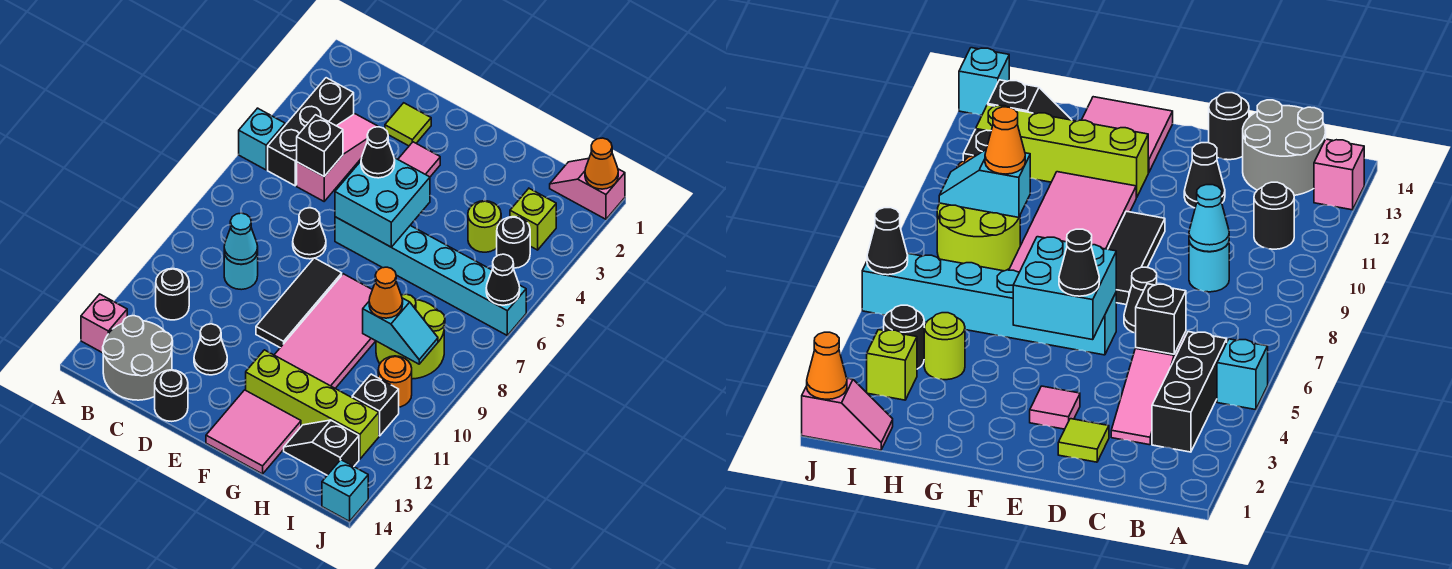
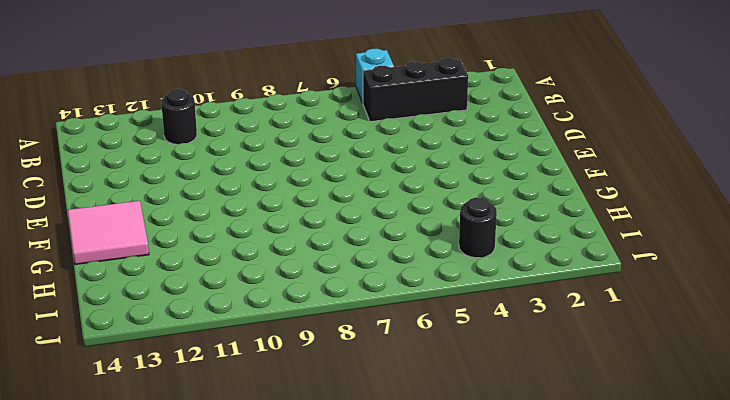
none -> pink brick A13 level 1
none -> grey round brick B13:C14 level 1
none -> pink slope C3:C5 level 1 top 5
none -> cyan round brick C9 level 1

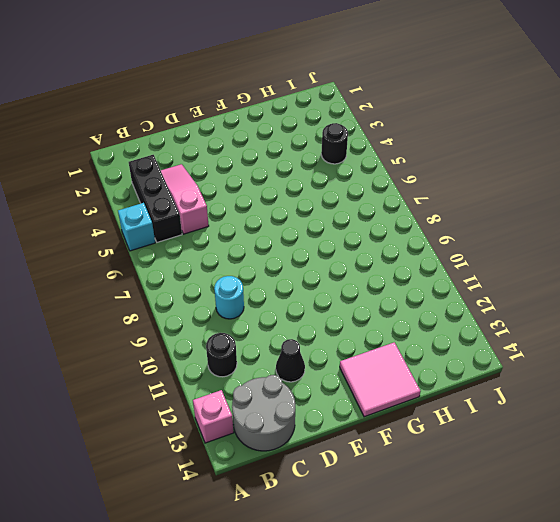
none -> lime tile D2 level 1
none -> black cone D7 level 1
none -> black round brick D14 level 1
none -> pink tile E3 level 1

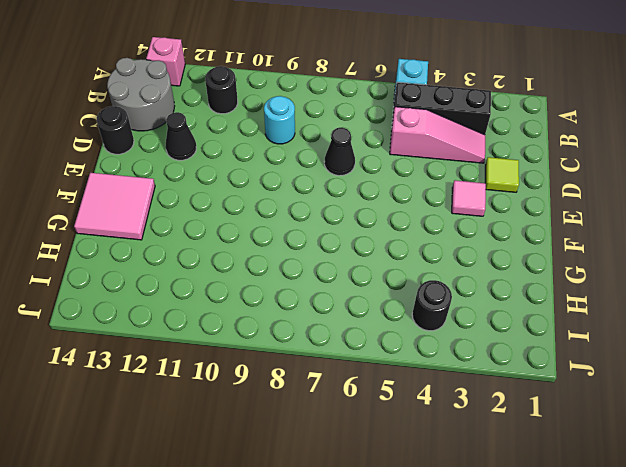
none -> cyan brick E6:J6 level 1
none -> black tile E8:E10 level 1
none -> pink tile F8:G11 level 1
none -> lime brick F12:I12 level 1

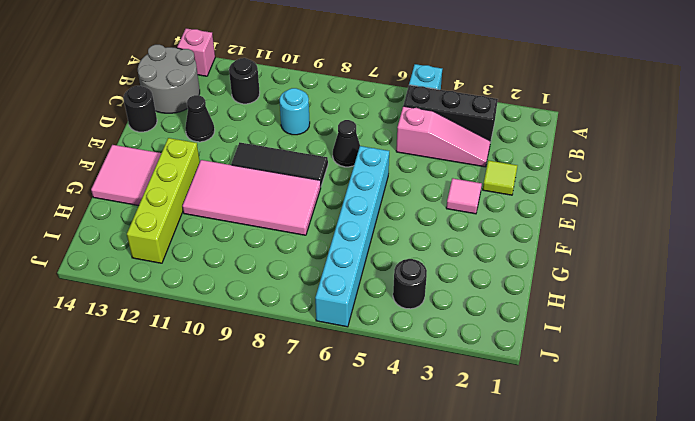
none -> lime round brick H4 level 1
none -> lime round brick H8:I9 level 1
none -> black slope H13:I13 level 1 top I
none -> pink slope I1:J1 level 1 top J

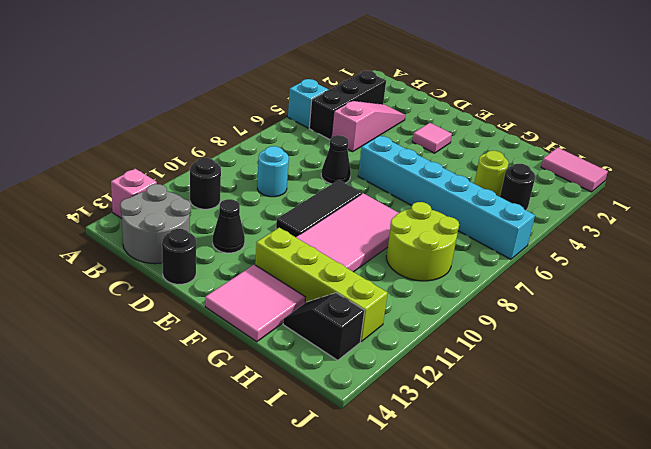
pink tile I1:J1 level 1 -> pink slope I1:J1 level 1 top J
none -> lime tile D2 level 1
none -> lime brick I3 level 1
none -> orange round brick I10 level 1
none -> black brick I11 level 1

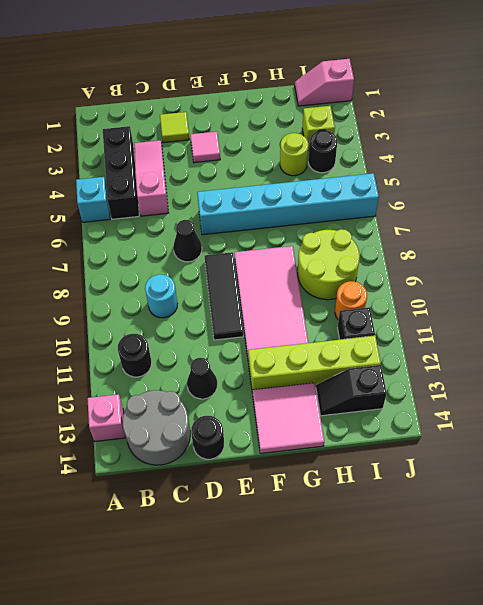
none -> cyan brick J14 level 1
none -> black brick C5 level 2
none -> cyan cone C9 level 2
none -> cyan brick E5:F6 level 2

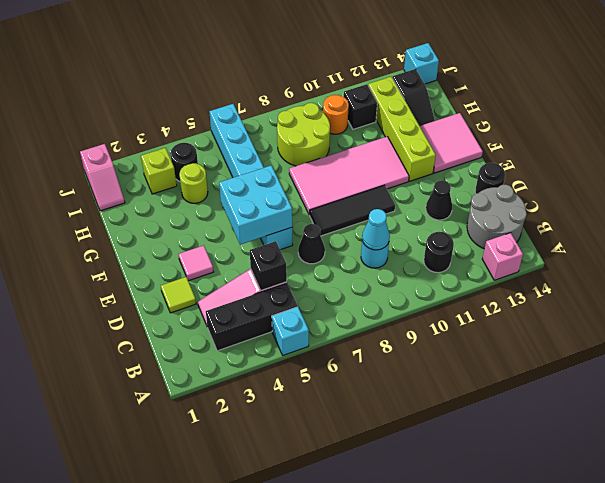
none -> cyan slope H9:I9 level 2 top H
none -> orange cone J1 level 2
none -> black cone J6 level 2
none -> black cone E5 level 3

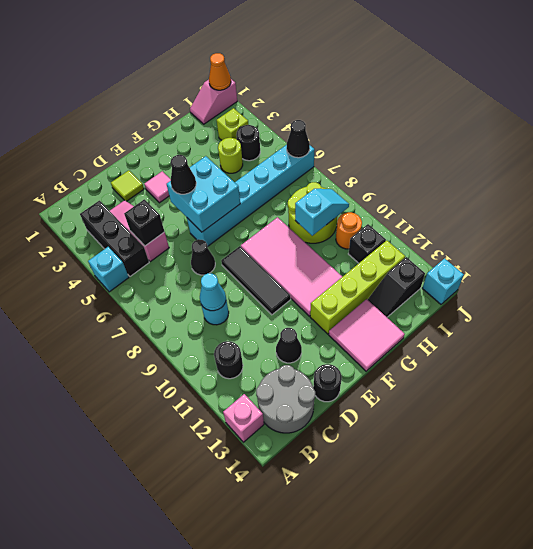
none -> orange cone H9 level 3

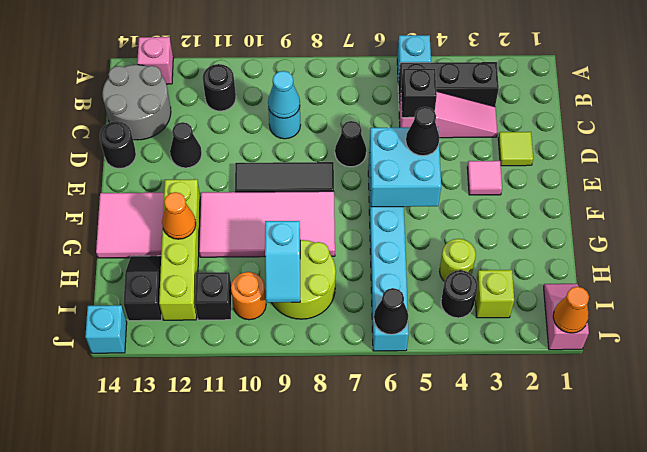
orange cone G12 level 2 -> orange cone H9 level 3

